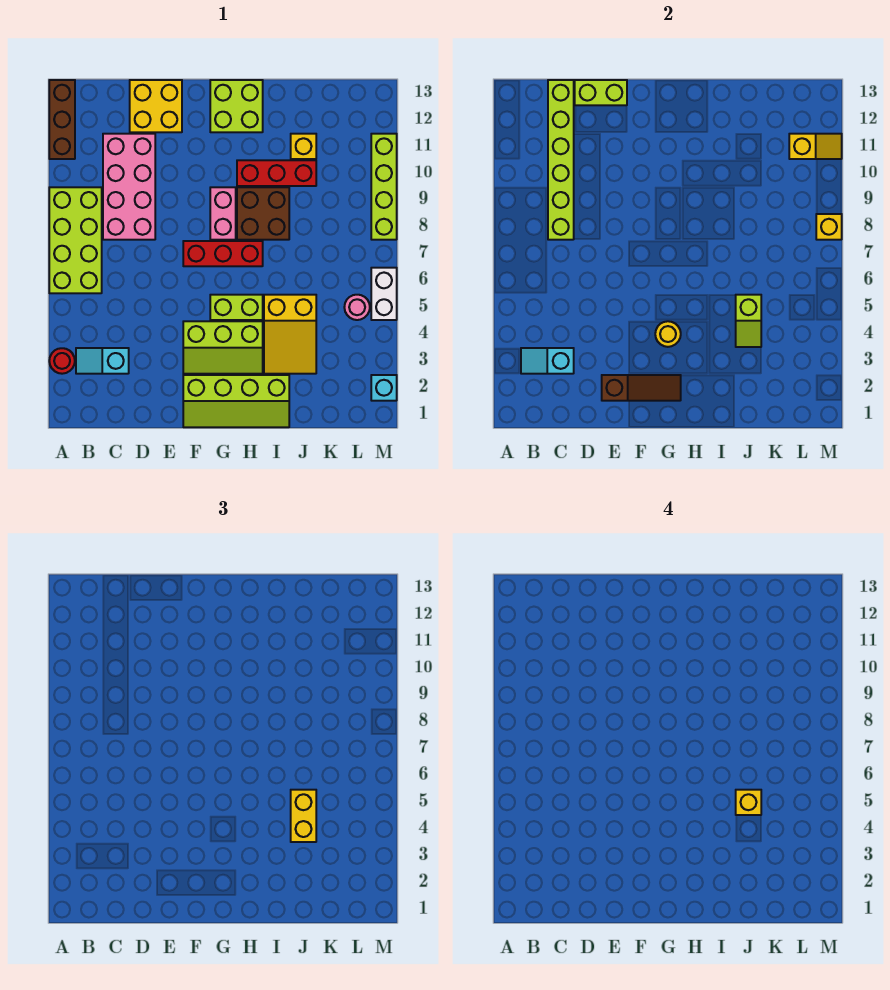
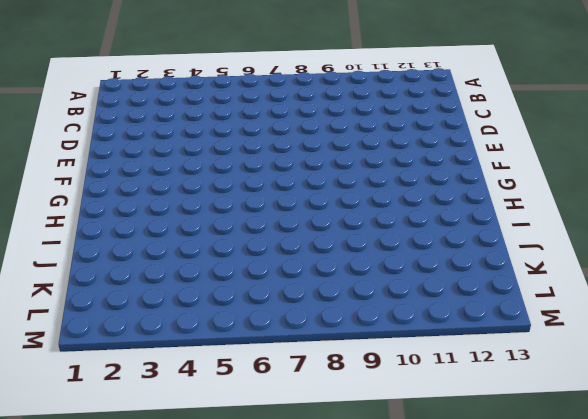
none -> red round brick A3 level 1
none -> lime brick A6:B9 level 1
none -> brown brick A11:A13 level 1
none -> cyan slope B3:C3 level 1 top C

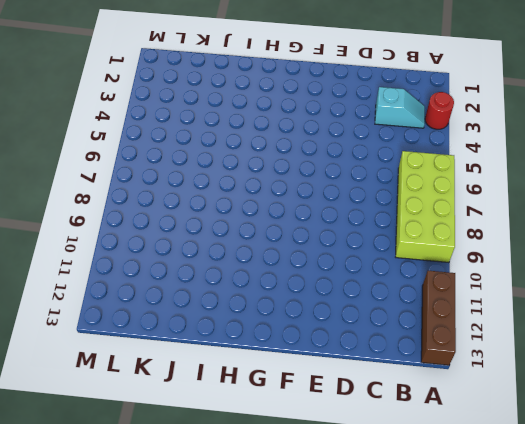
none -> pink brick C8:D11 level 1
none -> yellow brick D12:E13 level 1
none -> lime slope F1:I2 level 1 top 2
none -> lime slope F3:H4 level 1 top 4

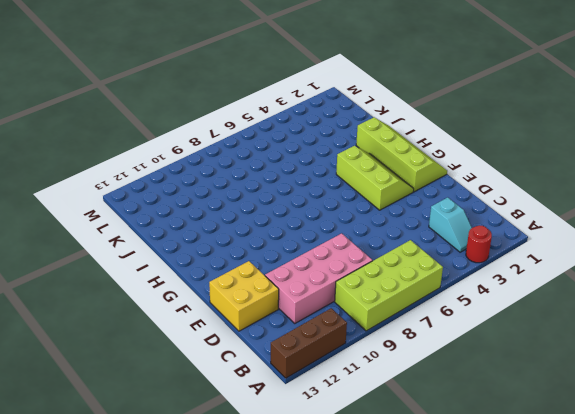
none -> red brick F7:H7 level 1
none -> lime brick G5:H5 level 1
none -> pink brick G8:G9 level 1
none -> lime brick G12:H13 level 1

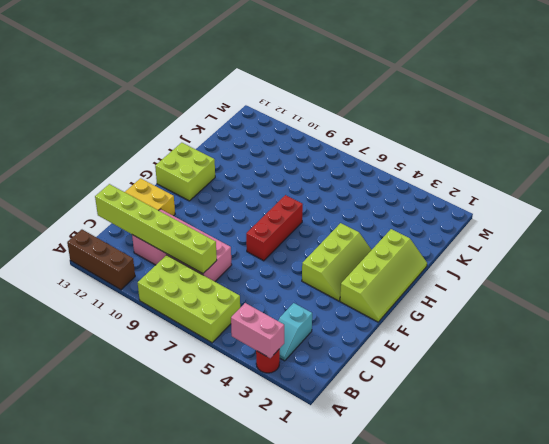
pink brick A3:A4 level 2 -> pink brick G8:G9 level 1
none -> lime brick G5:H5 level 1
none -> brown brick H8:I9 level 1
none -> red brick H10:J10 level 1
none -> yellow slope I3:J5 level 1 top 5

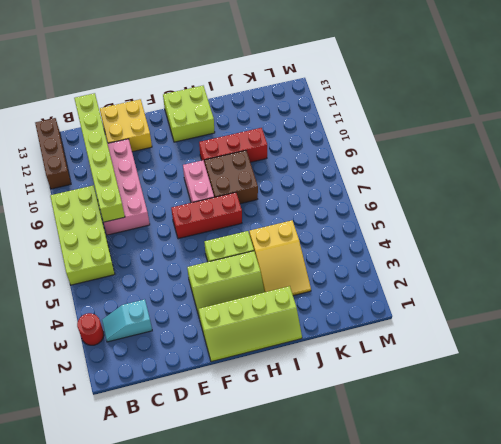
none -> yellow brick J11 level 1
none -> pink round brick L5 level 1
none -> cyan brick M2 level 1
none -> white brick M5:M6 level 1

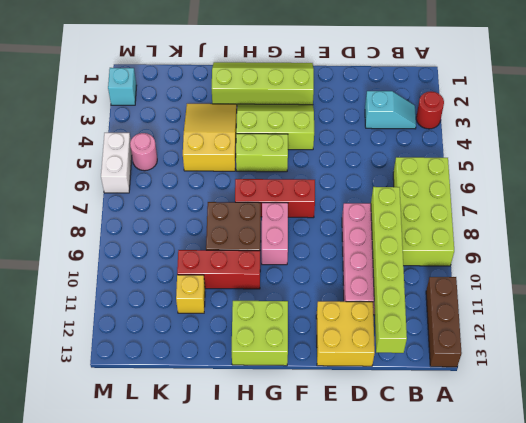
none -> lime brick M8:M11 level 1
none -> cyan slope B3:C3 level 2 top C
none -> lime brick D13:E13 level 2
none -> brown slope E2:G2 level 2 top E

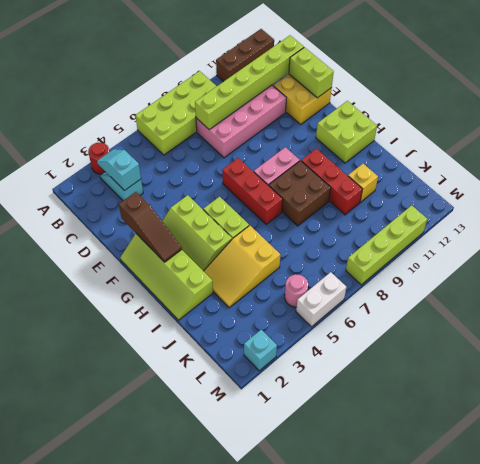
none -> yellow round brick G4 level 2
none -> lime slope J4:J5 level 2 top 5
none -> yellow slope L11:M11 level 2 top L
none -> yellow brick M8 level 2

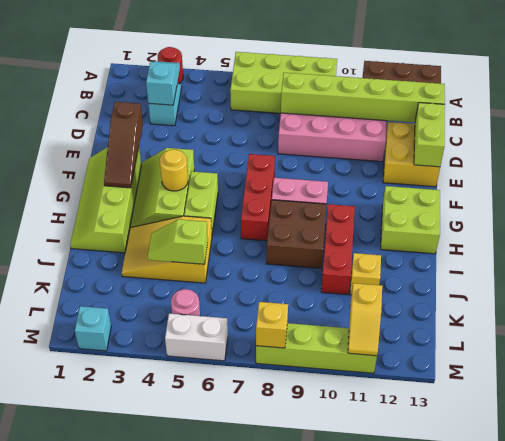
none -> yellow brick J4:J5 level 3
none -> yellow brick J5 level 4

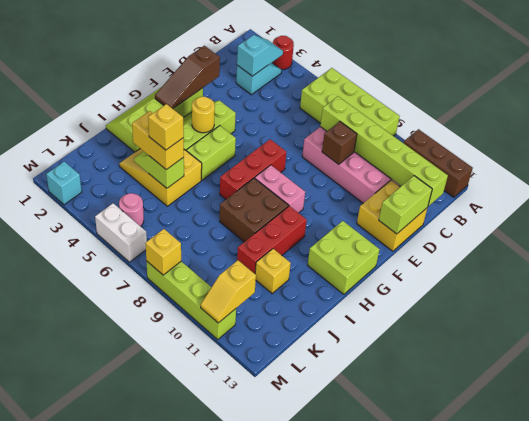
brown brick D9 level 2 -> none

